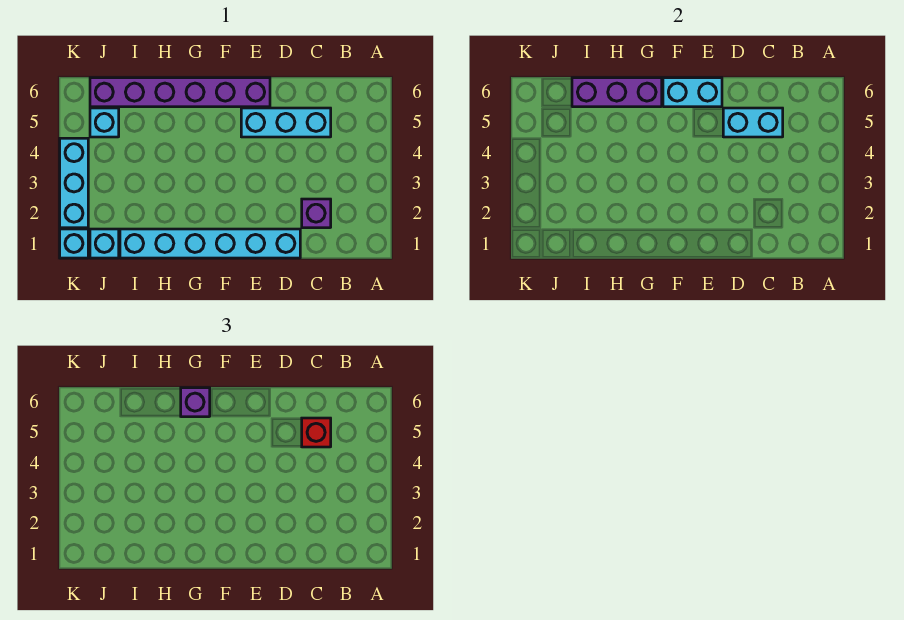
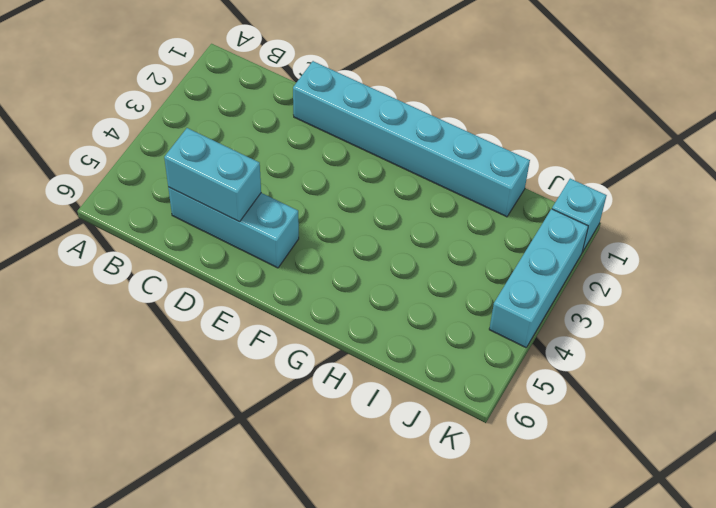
none -> purple brick C2 level 1
none -> purple brick E6:J6 level 1
none -> cyan brick J1 level 1

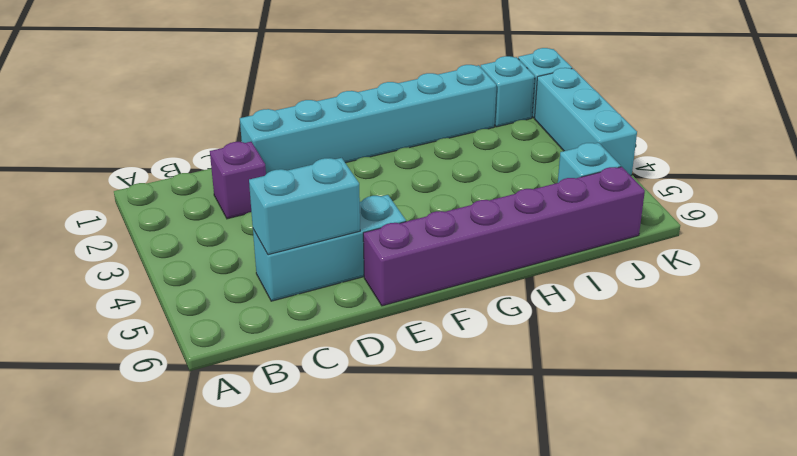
none -> cyan brick E6:F6 level 2
none -> purple brick G6:I6 level 2
none -> red brick C5 level 3

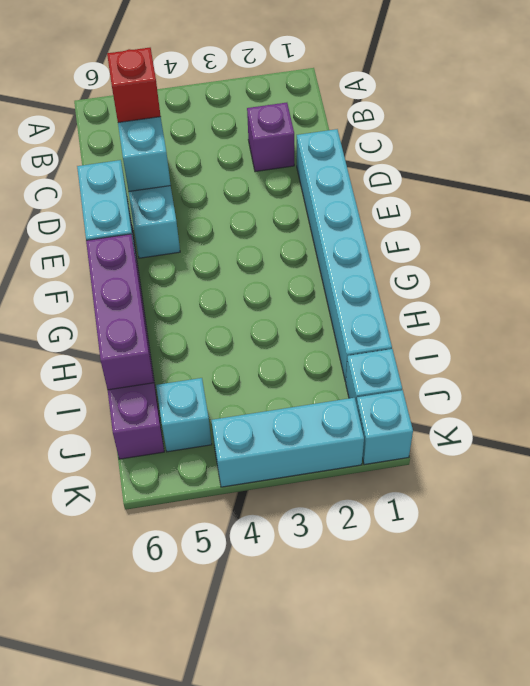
none -> purple brick G6 level 3

